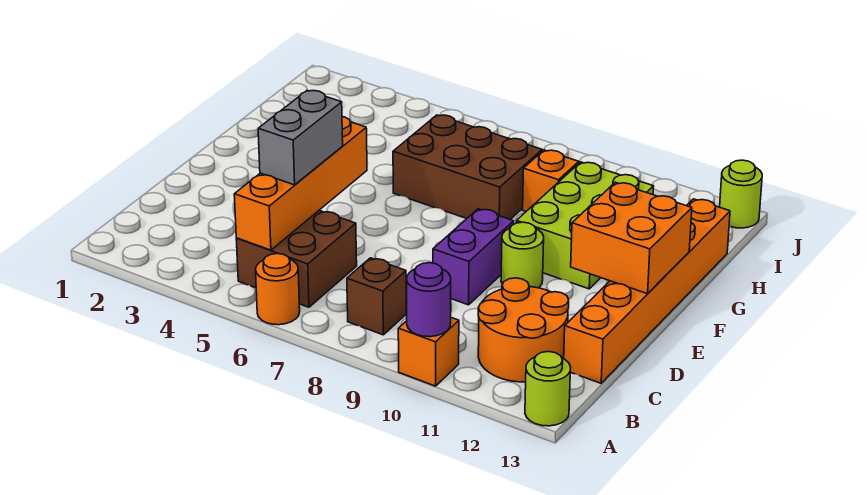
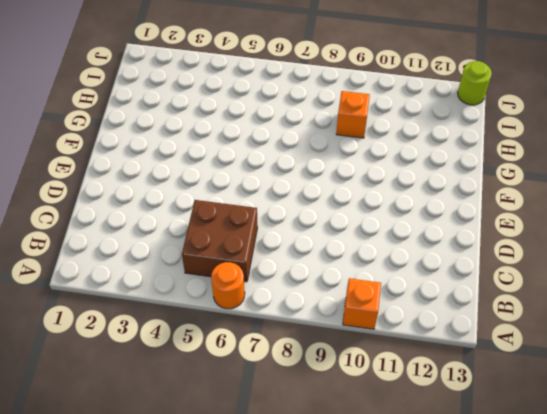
none -> lime round brick A13 level 1
none -> brown brick B8 level 1
none -> orange round brick B11:C12 level 1

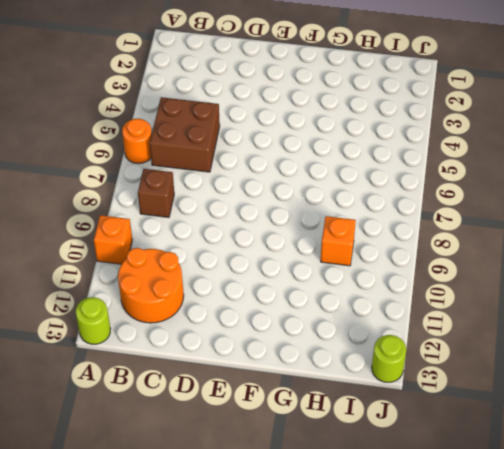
none -> orange brick C13:H13 level 1
none -> purple brick D9:E9 level 1
none -> lime round brick E10 level 1

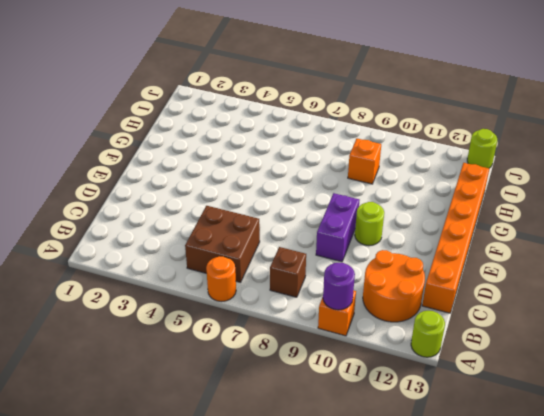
none -> lime brick F10:H11 level 1
none -> brown brick G6:H8 level 1
none -> orange brick B5:E5 level 2

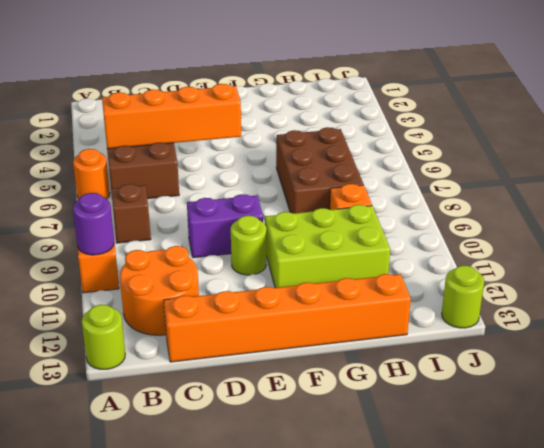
none -> orange brick E12:F13 level 2
none -> grey brick C5:D5 level 3

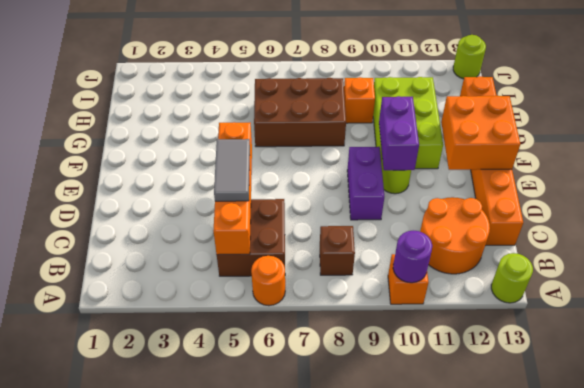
grey tile C5:D5 level 3 -> grey brick C5:D5 level 3
purple brick E10:F10 level 2 -> none

